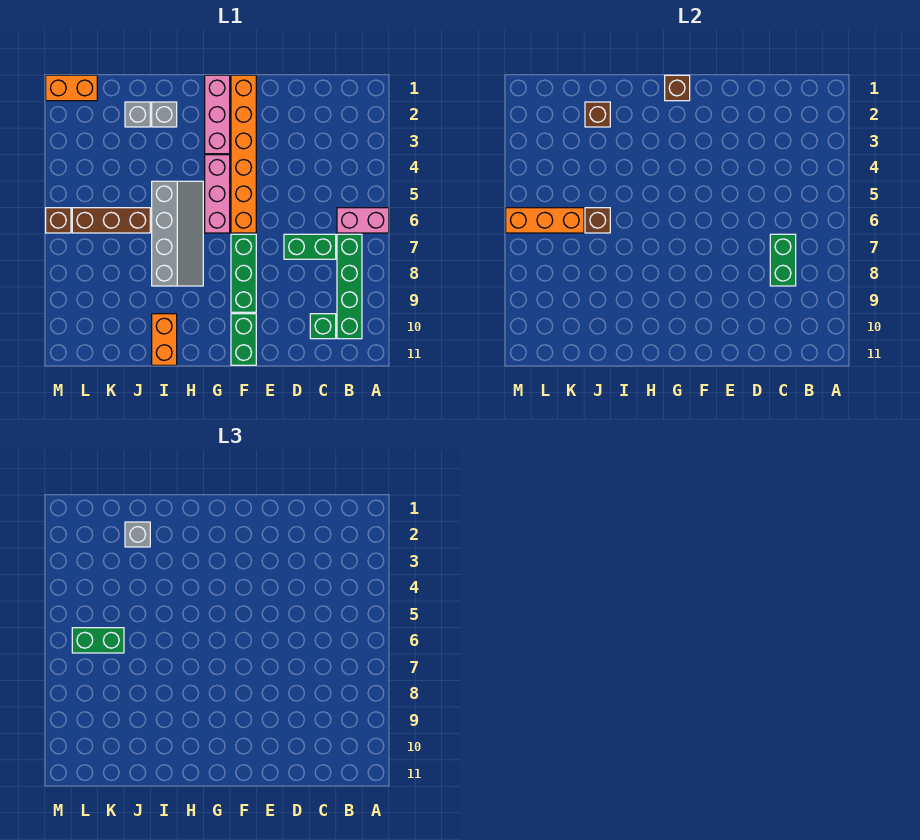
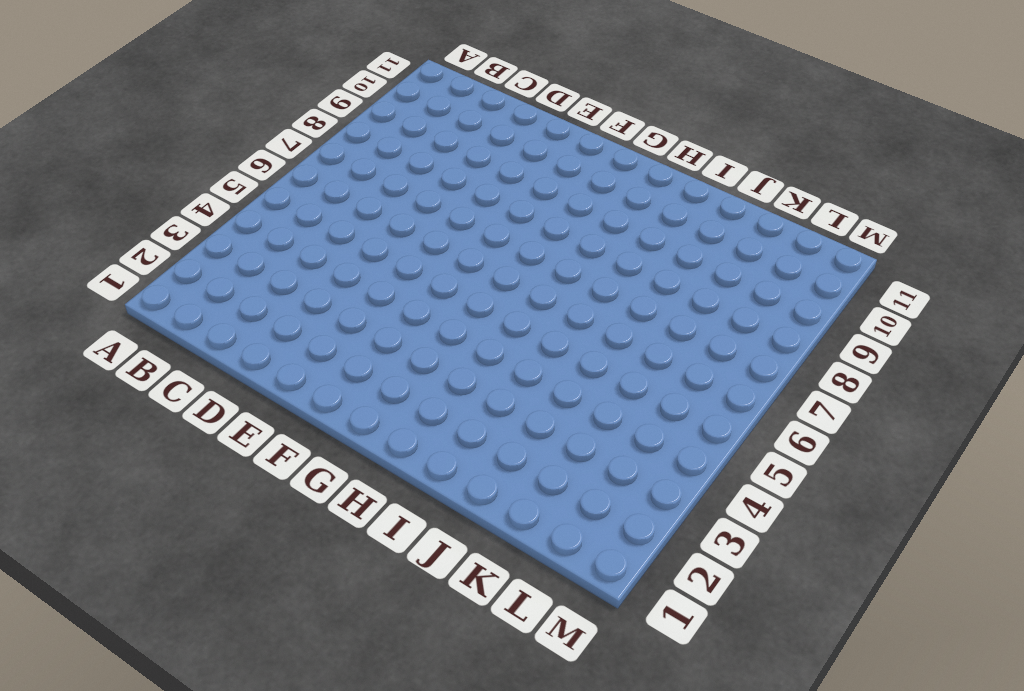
none -> pink brick A6:B6 level 1
none -> green brick B7:B10 level 1
none -> green brick C7:D7 level 1

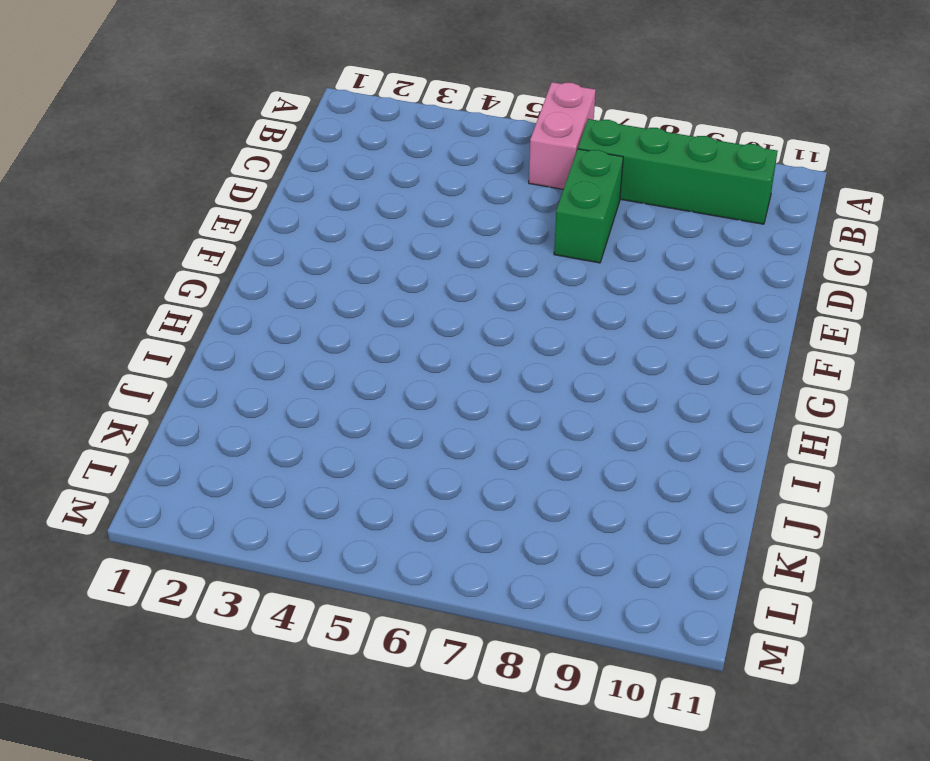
none -> green brick C10 level 1
none -> orange brick F1:F6 level 1
none -> green brick F7:F9 level 1

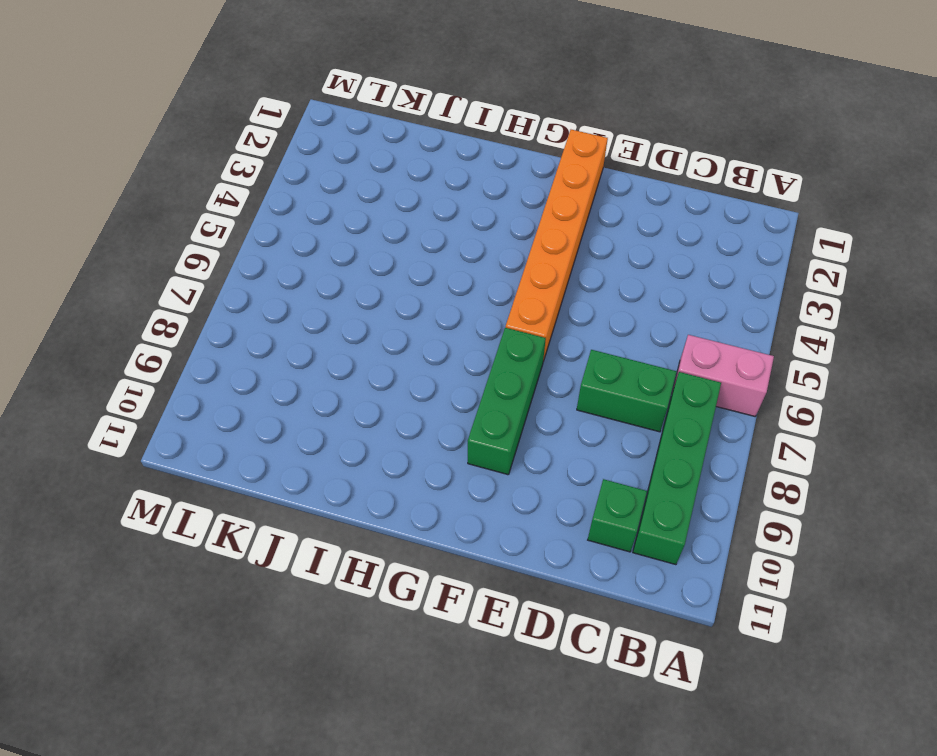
none -> green brick F10:F11 level 1
none -> pink brick G1:G3 level 1
none -> pink brick G4:G6 level 1

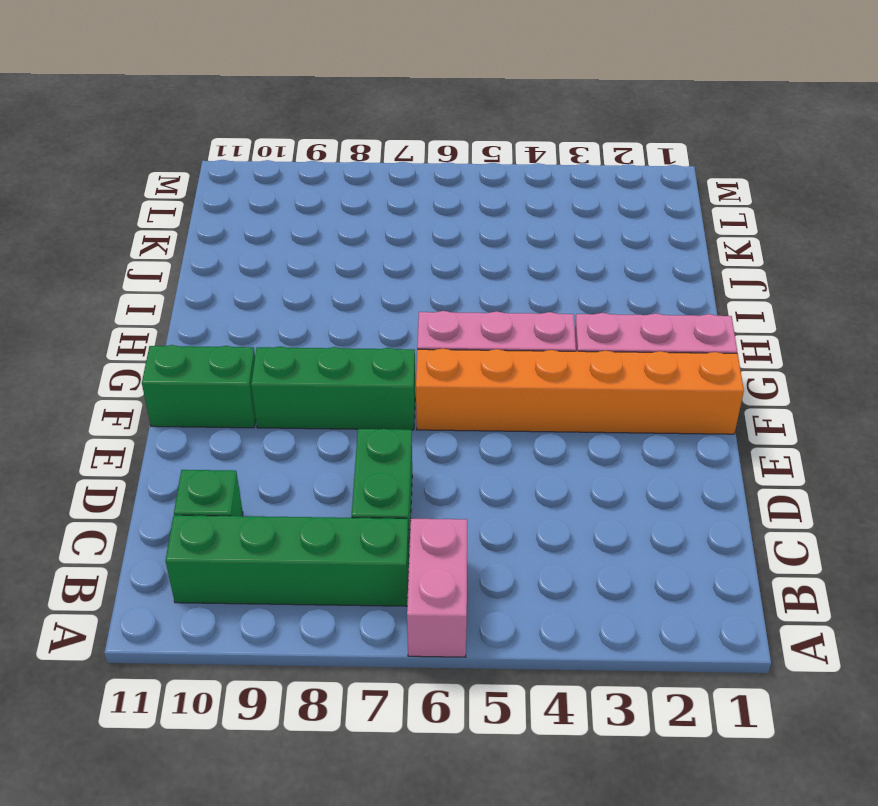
none -> grey slope H5:I8 level 1 top I
none -> grey brick I2 level 1
none -> orange brick I10:I11 level 1

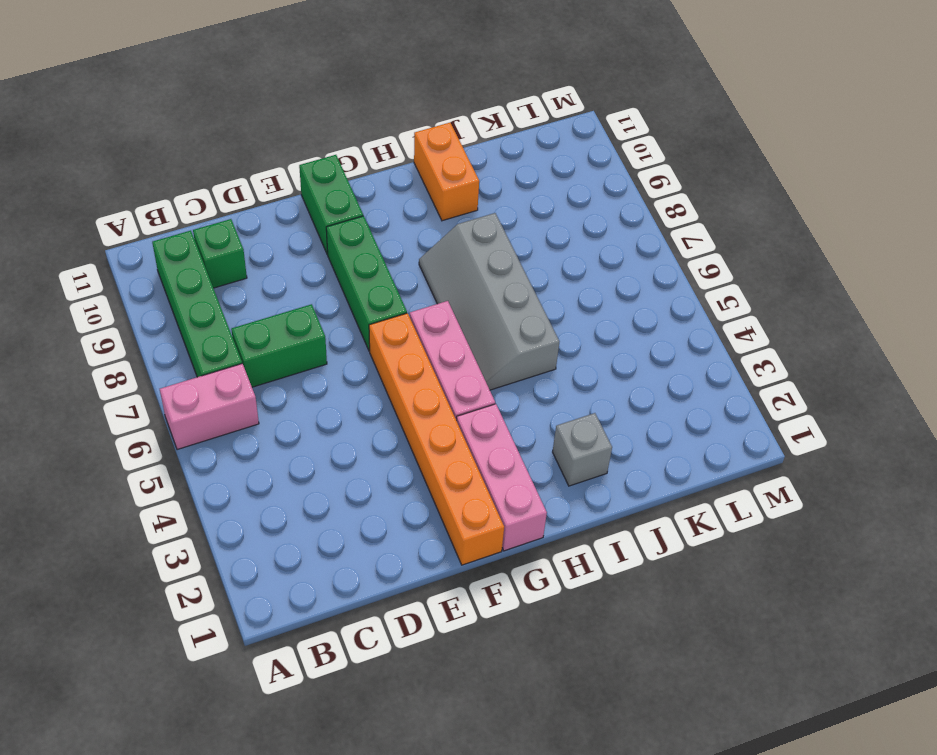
none -> grey brick J2 level 1
none -> brown brick J6:L6 level 1
none -> orange brick L1:M1 level 1

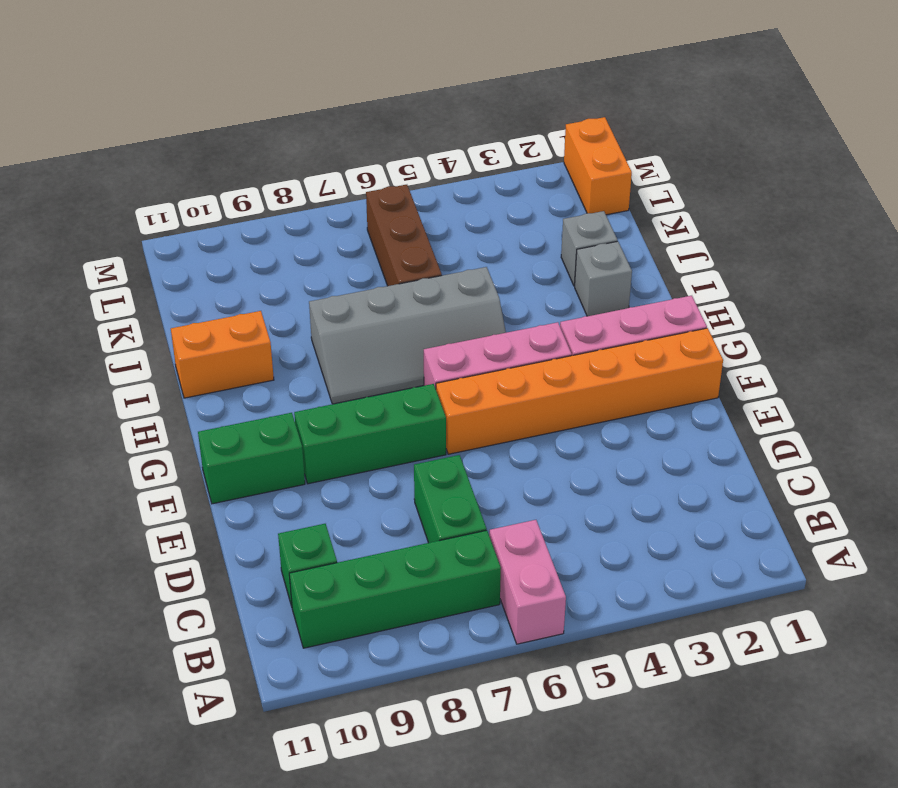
none -> brown brick M6 level 1
none -> green brick C7:C8 level 2
none -> brown brick G1 level 2

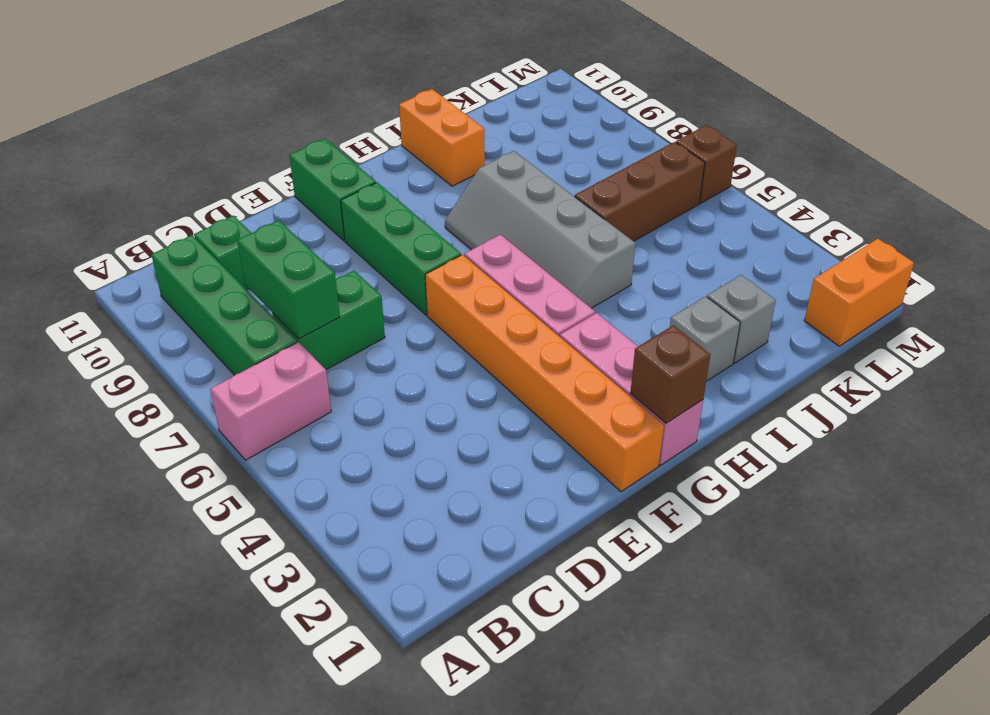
none -> brown brick J2 level 2
none -> brown brick J6 level 2
none -> orange brick K6:M6 level 2

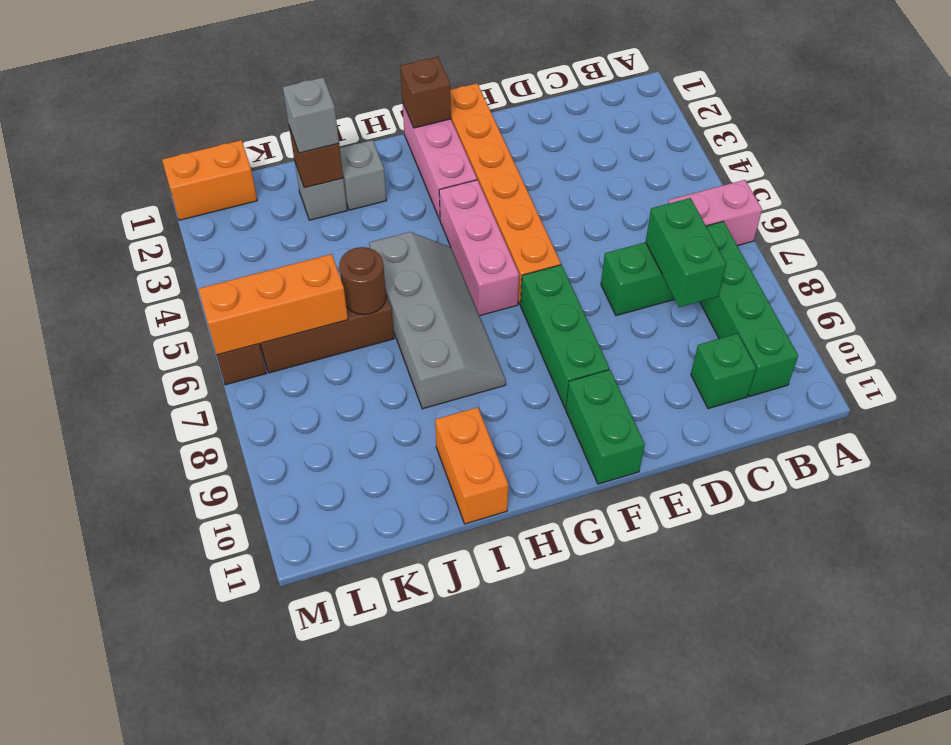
brown round brick J6 level 2 -> brown brick J6 level 2
none -> green brick K6:L6 level 3

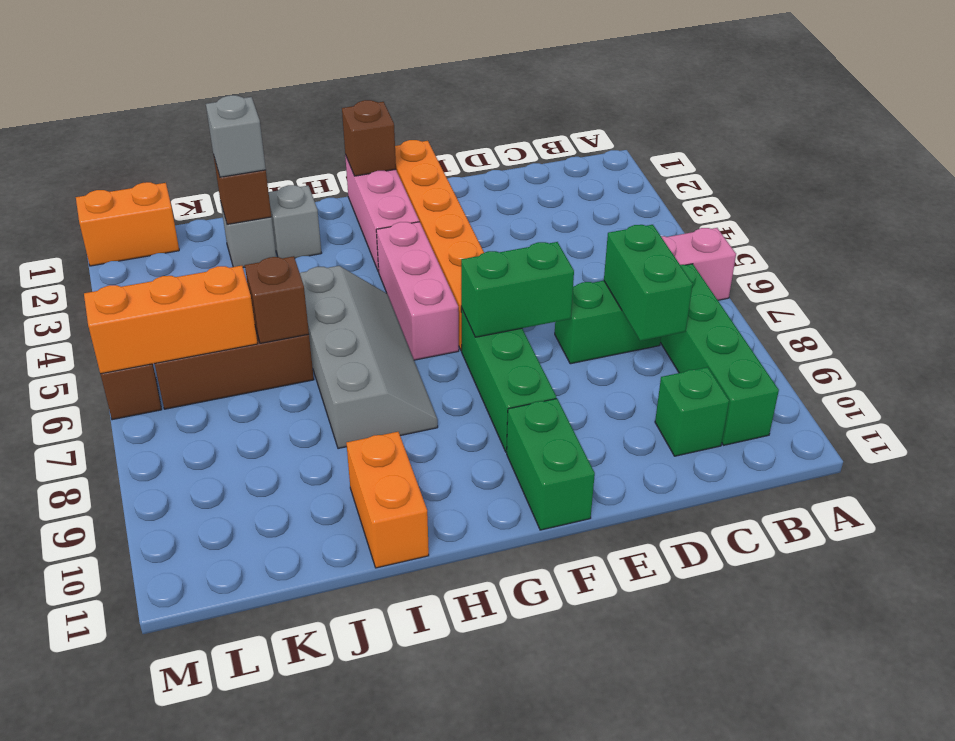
green brick E7:F7 level 2 -> green brick K6:L6 level 3

